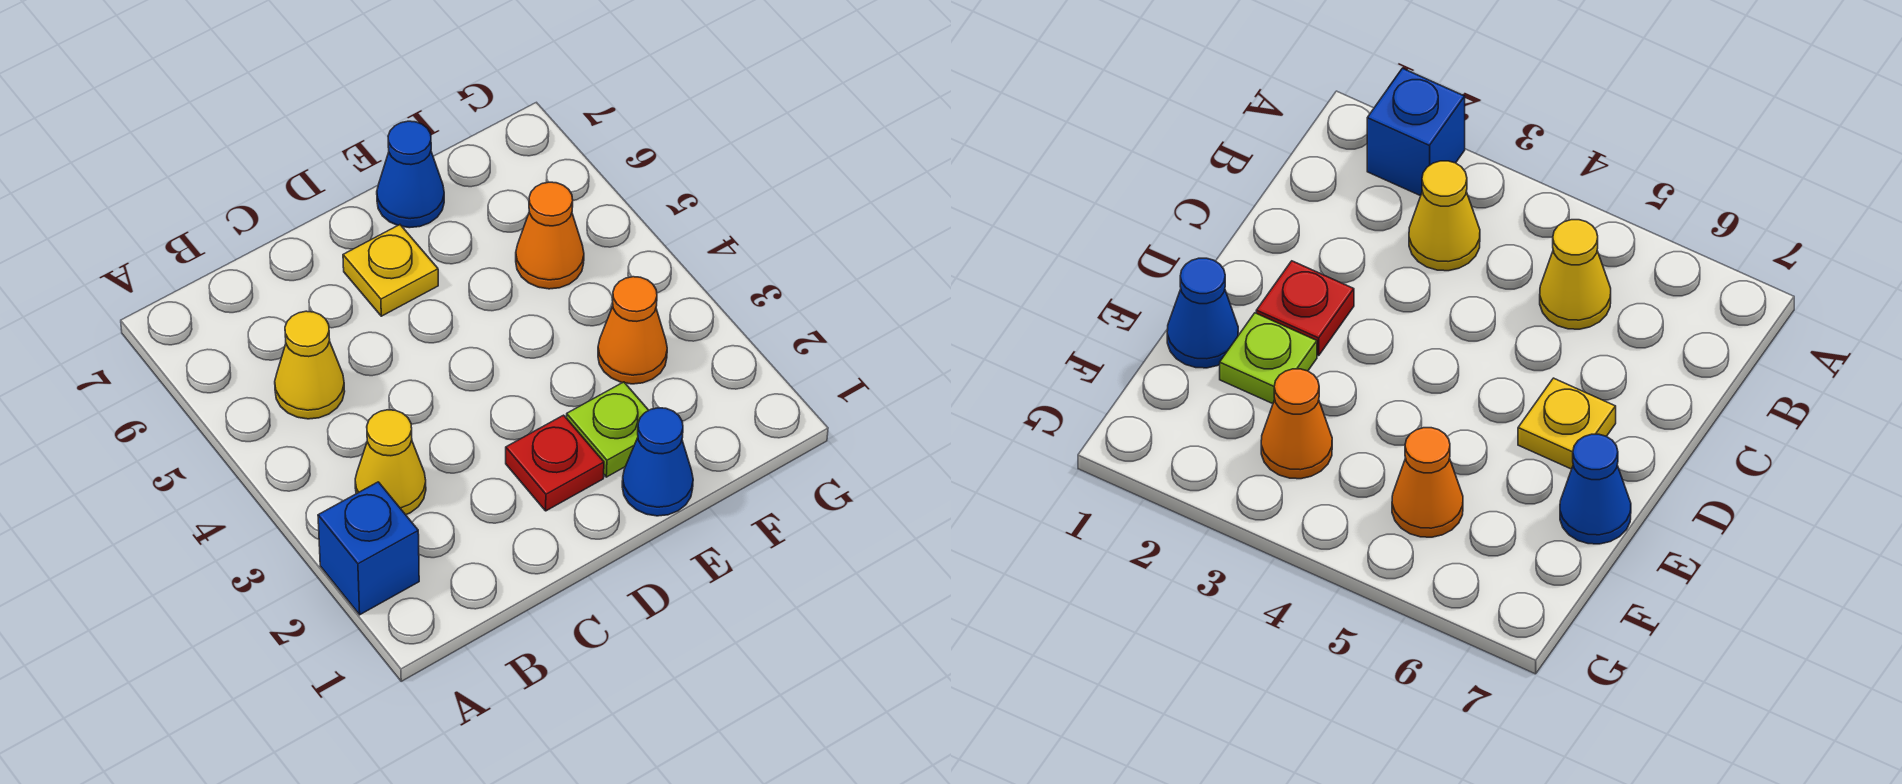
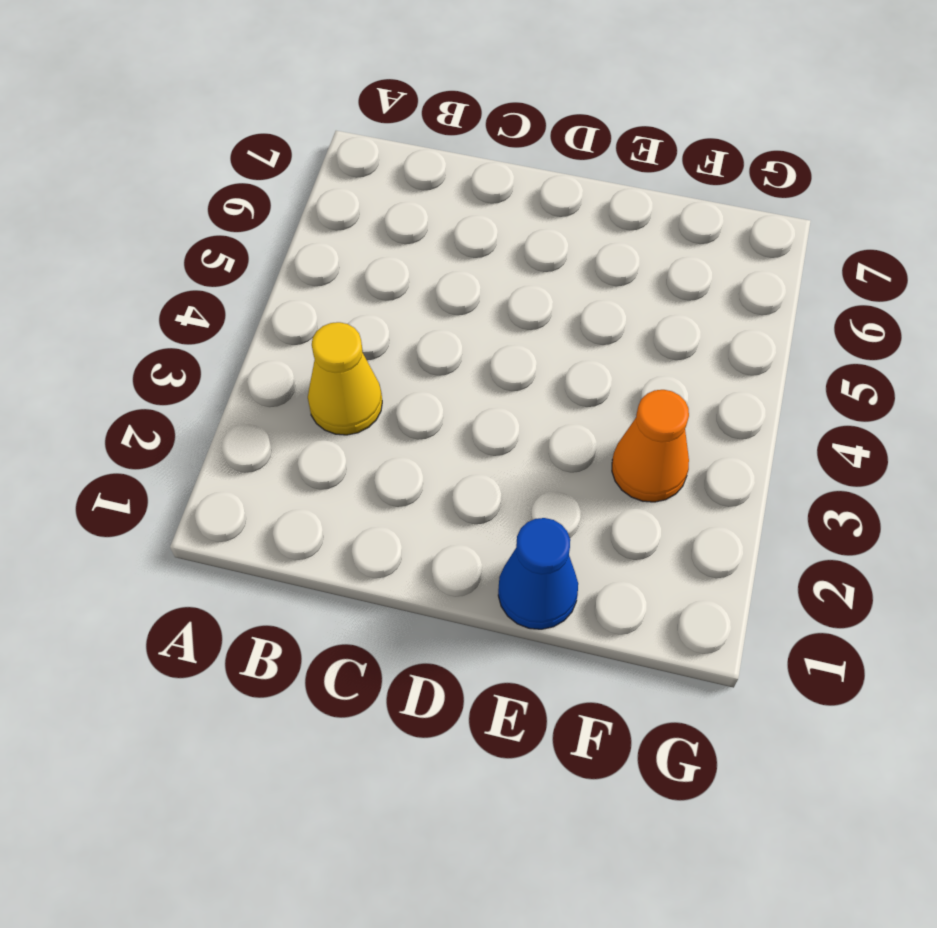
none -> blue brick A2 level 1
none -> yellow cone B5 level 1

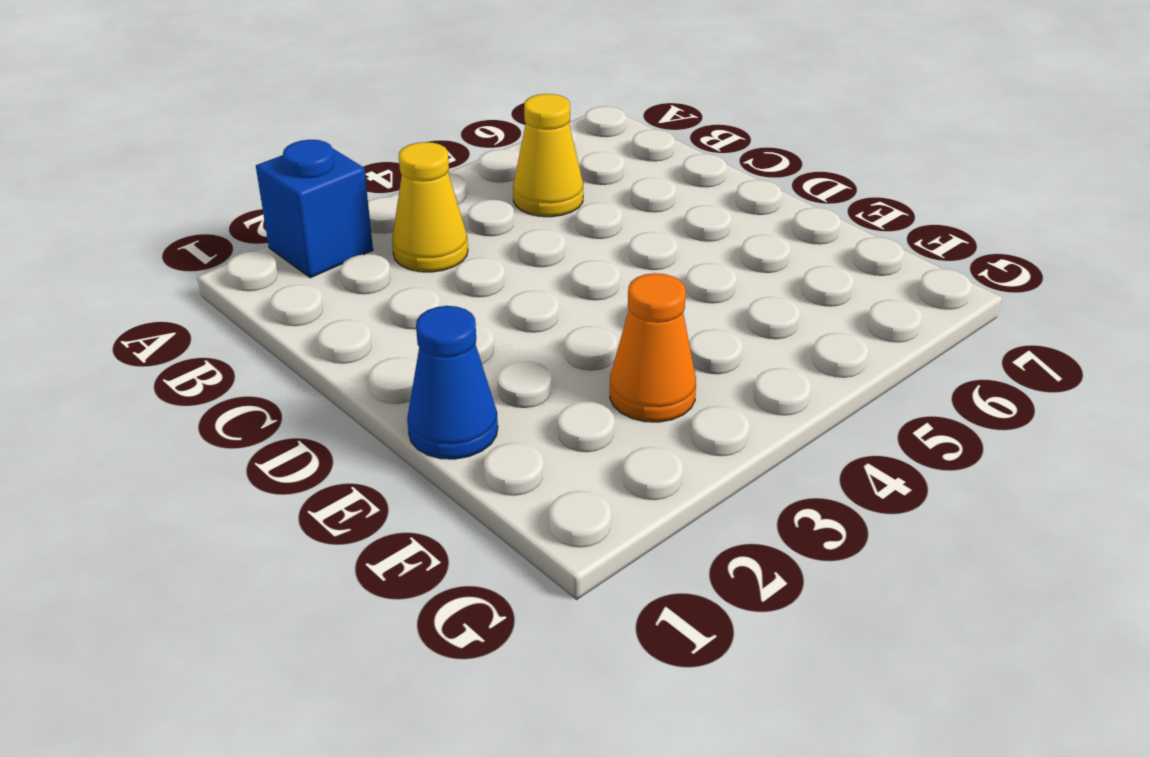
none -> red plate D2 level 1
none -> yellow plate D6 level 1

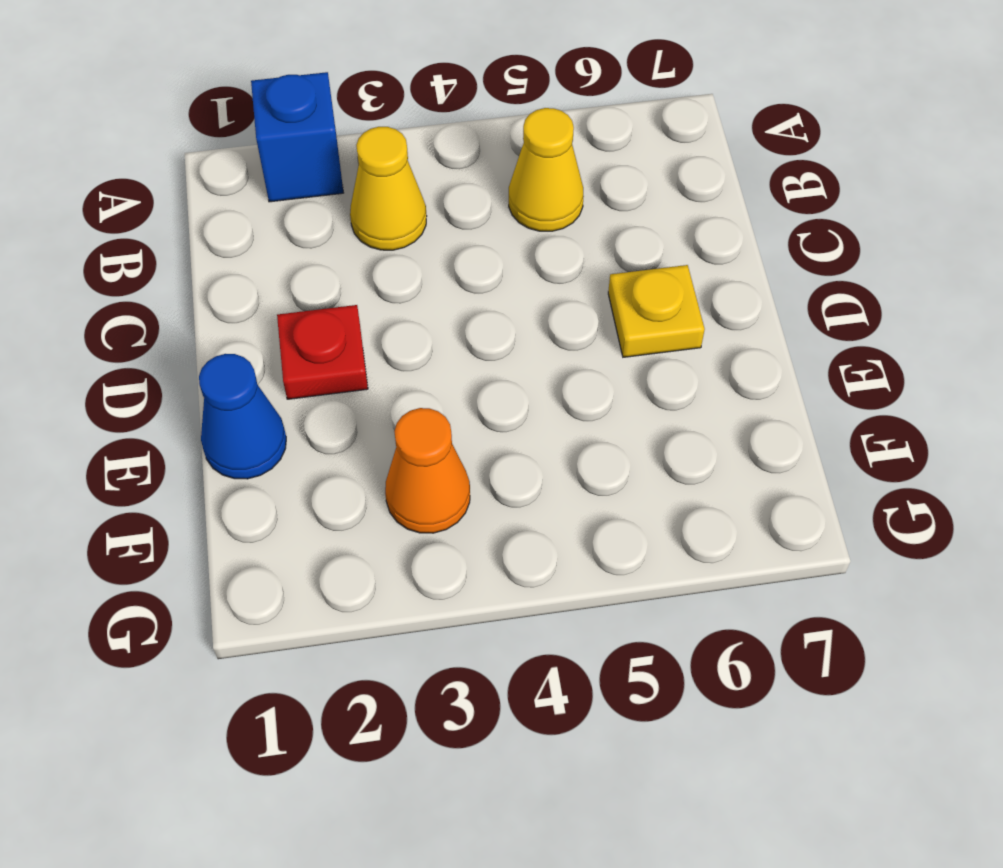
none -> lime plate E2 level 1
none -> blue cone E7 level 1

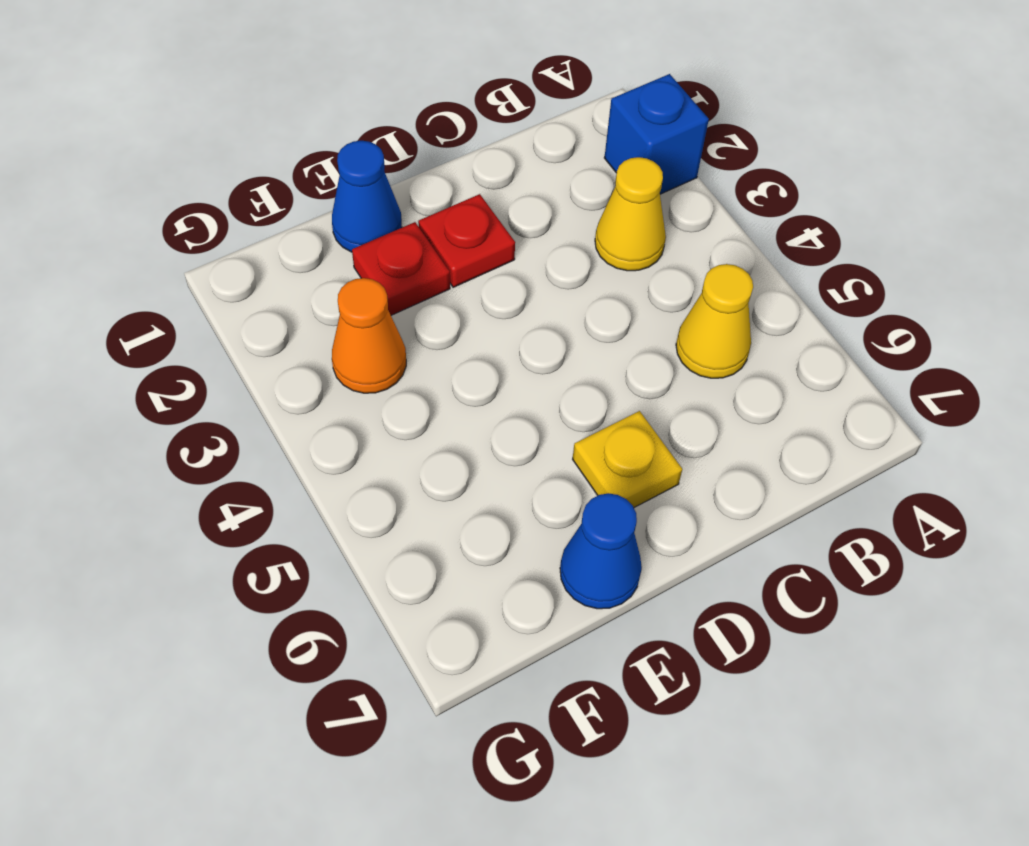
red plate E2 level 1 -> lime plate E2 level 1
none -> orange cone F5 level 1

